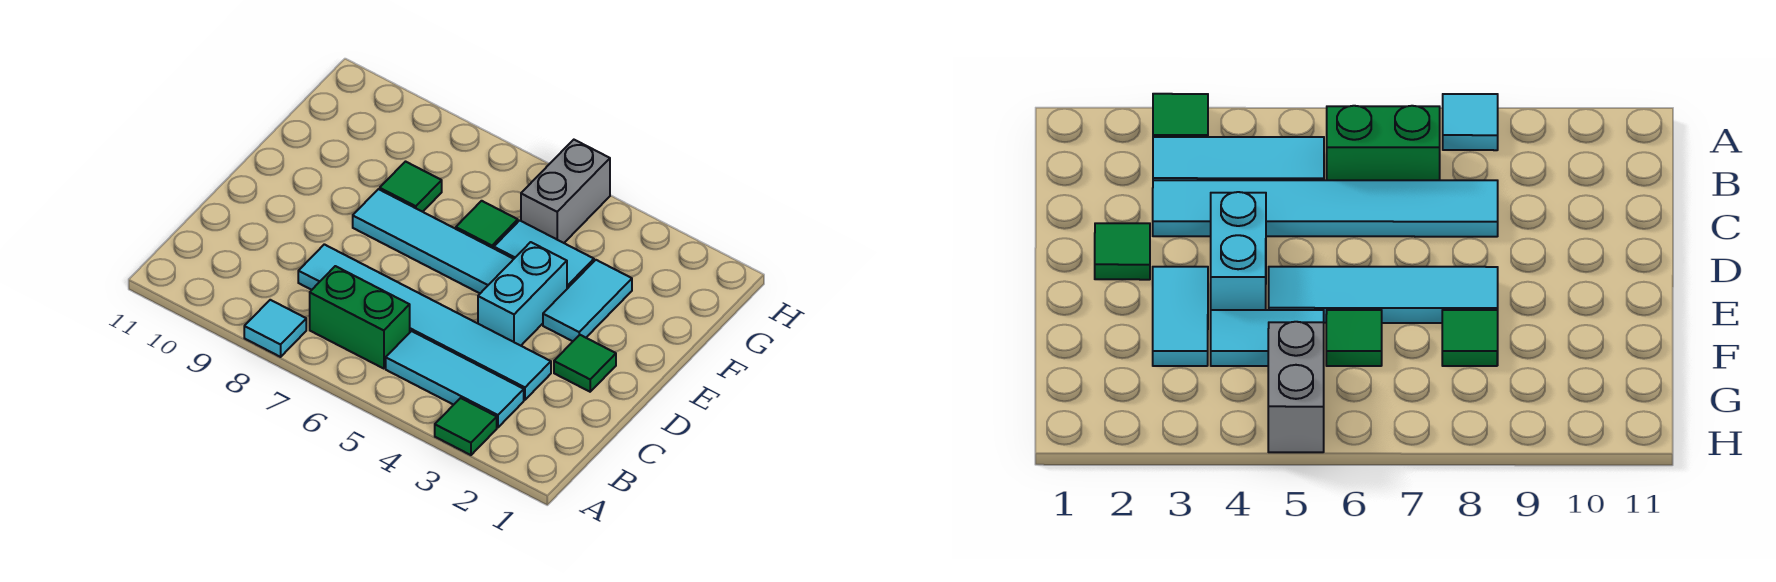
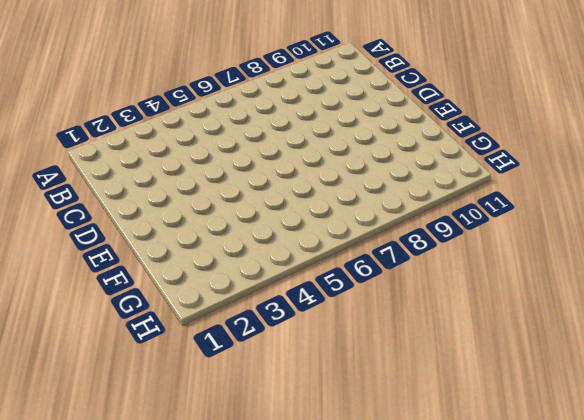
none -> green tile A3 level 1
none -> cyan tile A8 level 1
none -> cyan tile B3:B5 level 1

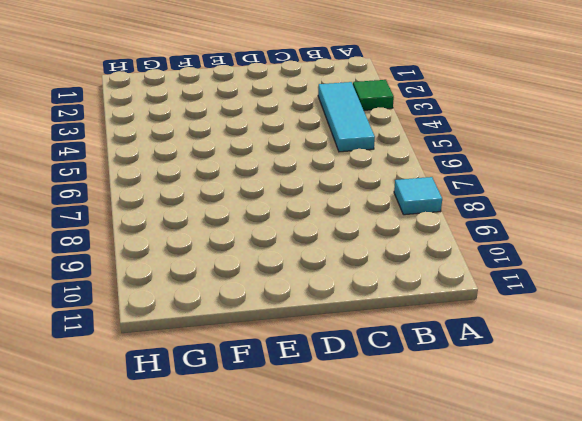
none -> green brick B6:B7 level 1
none -> cyan tile C3:C8 level 1
none -> green tile D2 level 1

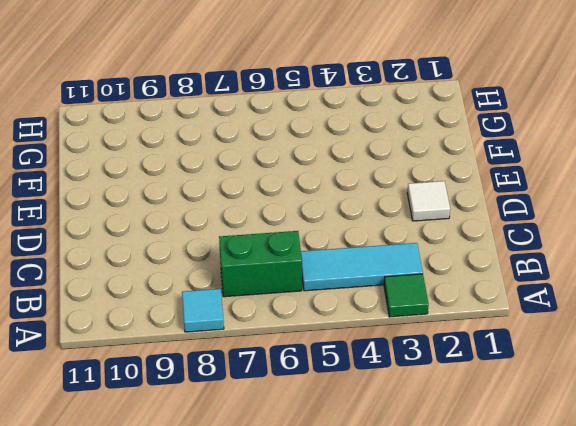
white tile D2 level 1 -> green tile D2 level 1
none -> cyan tile C3:C8 level 1
none -> cyan brick D4:E4 level 1
none -> cyan tile E3:F3 level 1

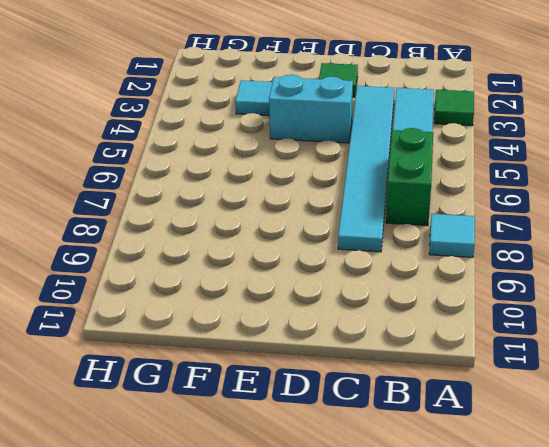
none -> cyan tile E5:E8 level 1
none -> cyan tile F4:F5 level 1
none -> green tile F6 level 1

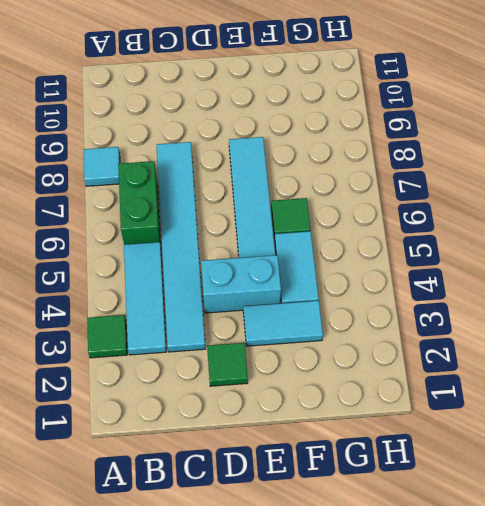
none -> green tile F8 level 1
none -> grey brick G5:H5 level 1

